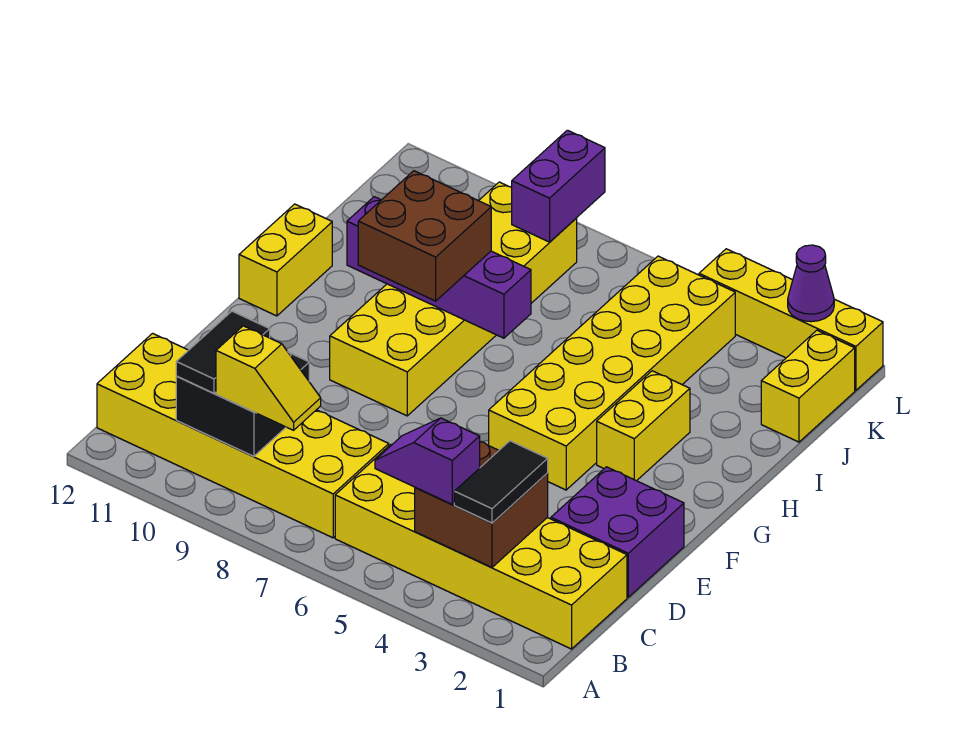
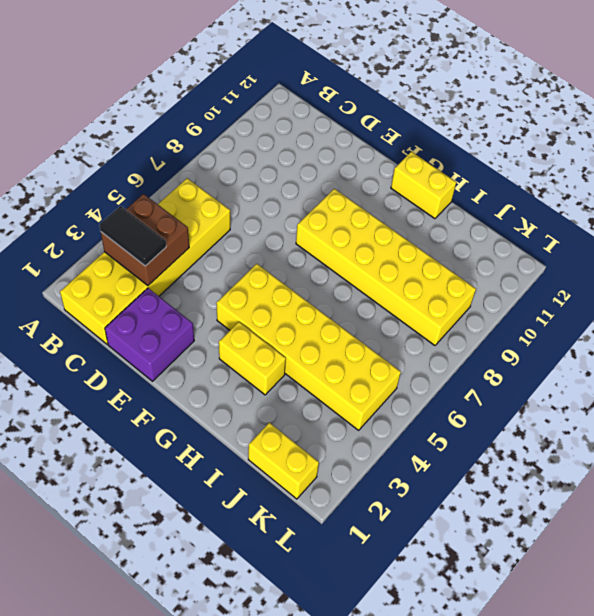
none -> yellow brick B7:C12 level 1
none -> yellow brick L1:L4 level 1
none -> black brick B9:C10 level 2

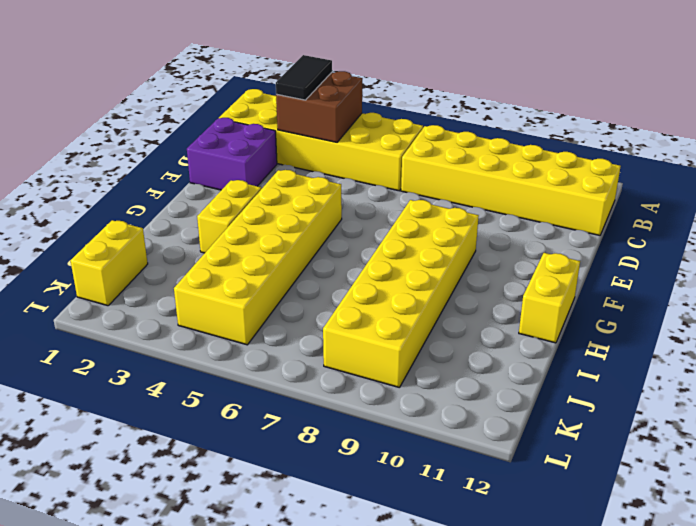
none -> yellow brick L1:L4 level 1
none -> black brick B9:C10 level 2
none -> purple brick H7:H10 level 2

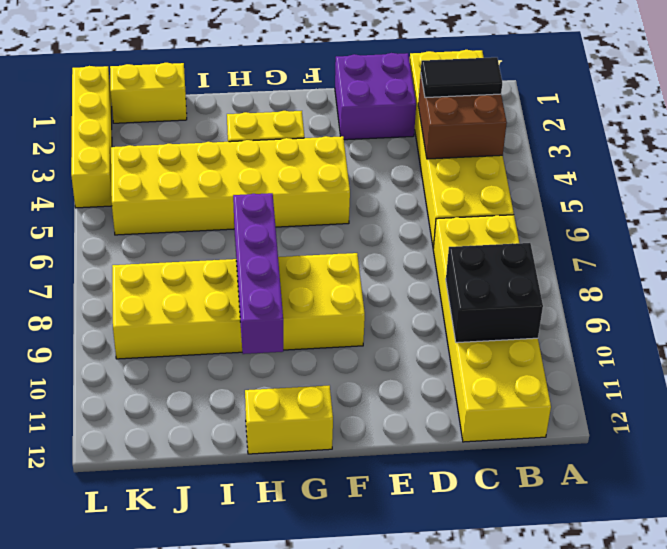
none -> purple brick K8:L8 level 2
none -> purple cone L2 level 2
none -> purple slope B4:B5 level 3 top 4

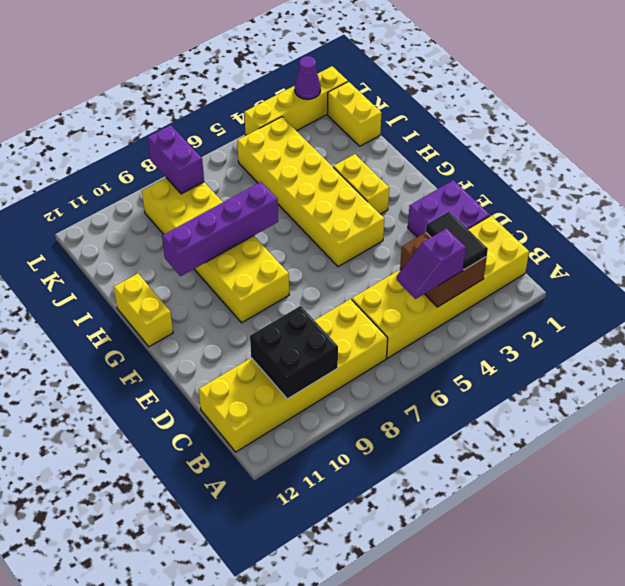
none -> yellow slope B8:B9 level 3 top 9
none -> black tile B10:C10 level 3
none -> brown brick G8:H9 level 3

